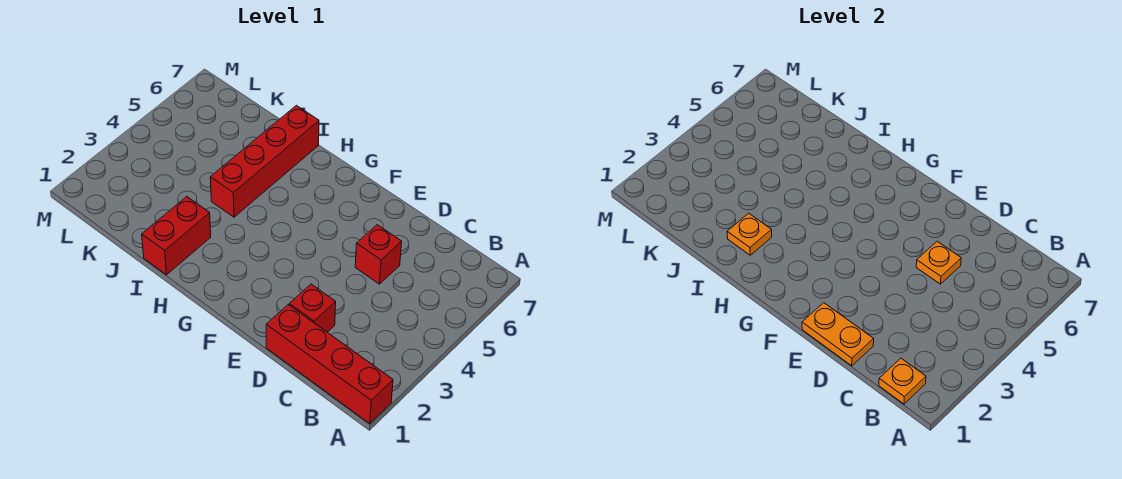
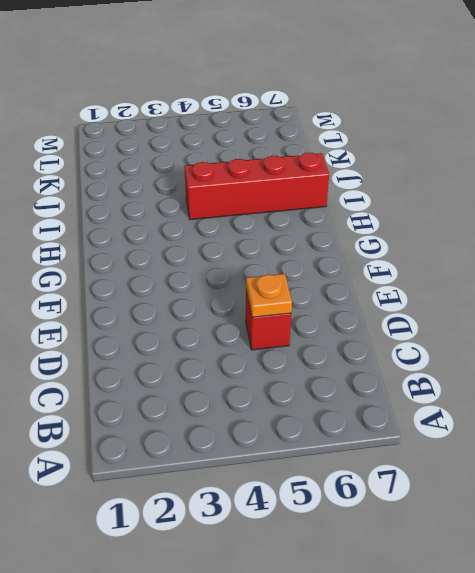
none -> red brick A1:D1 level 1
none -> red brick D2 level 1

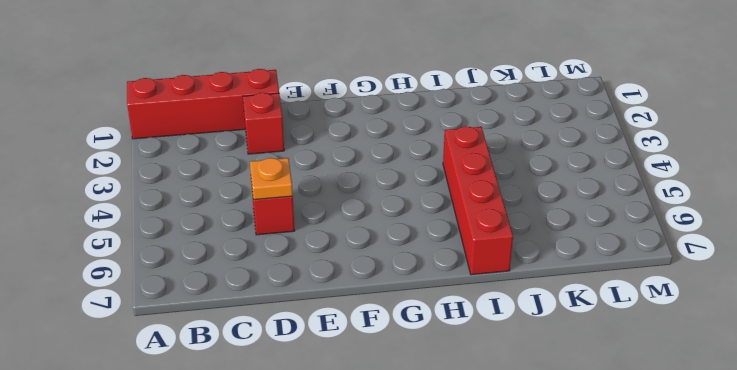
none -> red brick I1:I2 level 1
none -> orange plate B1 level 2

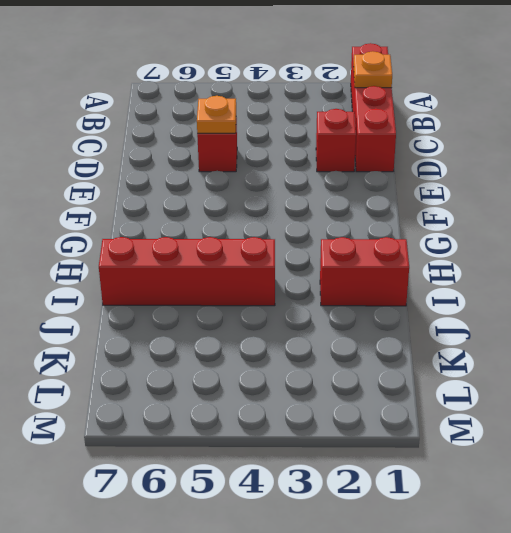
none -> orange plate D1:E1 level 2
none -> orange plate I2 level 2

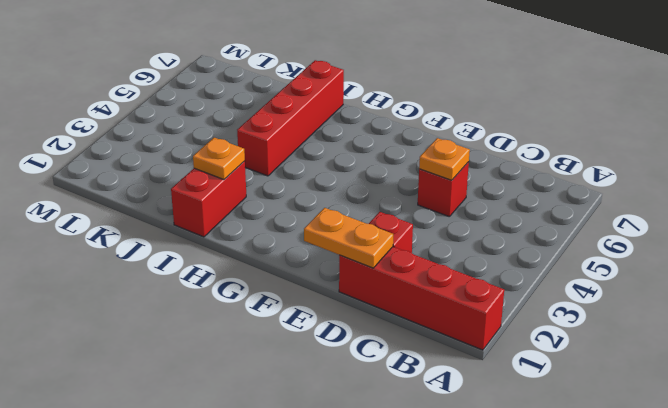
none -> orange plate B1 level 2

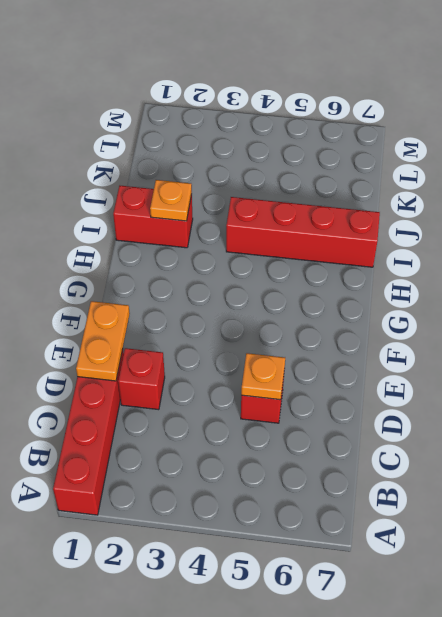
none -> orange plate B1 level 2

